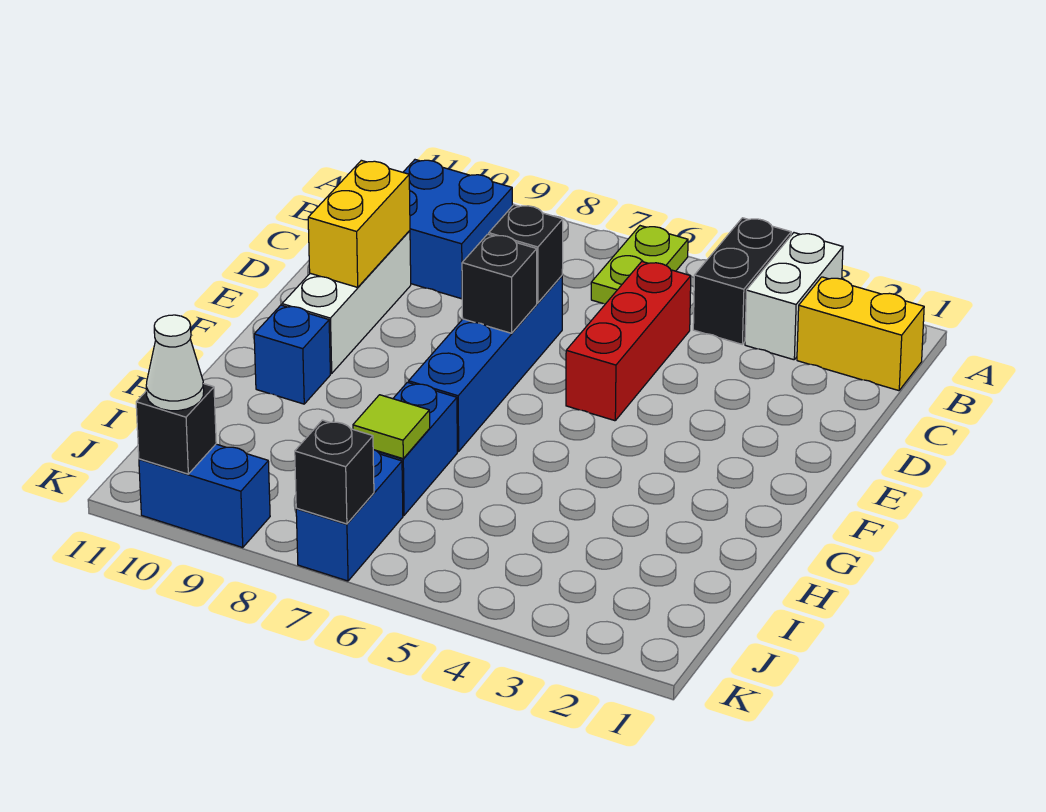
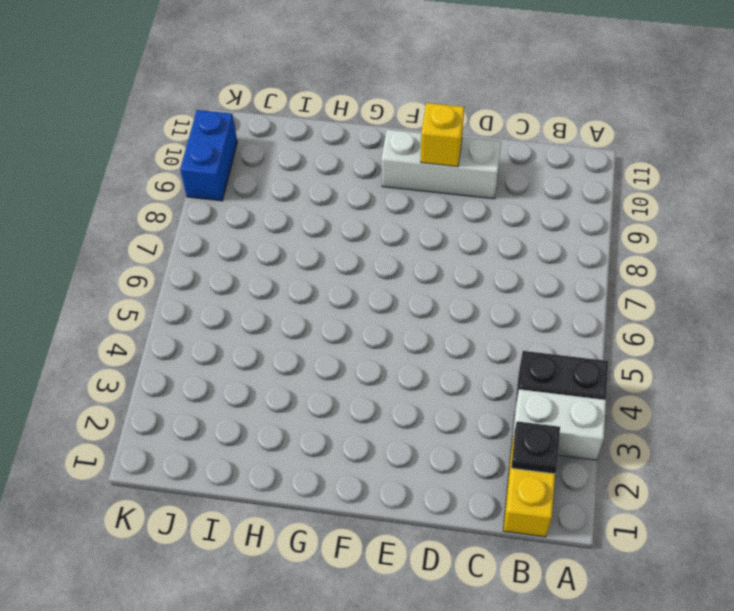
black plate B2 level 2 -> none
yellow brick E10 level 2 -> yellow brick D10:E10 level 2
none -> lime plate A6:B6 level 1
none -> blue brick B9:C10 level 1
none -> red brick C5:E5 level 1

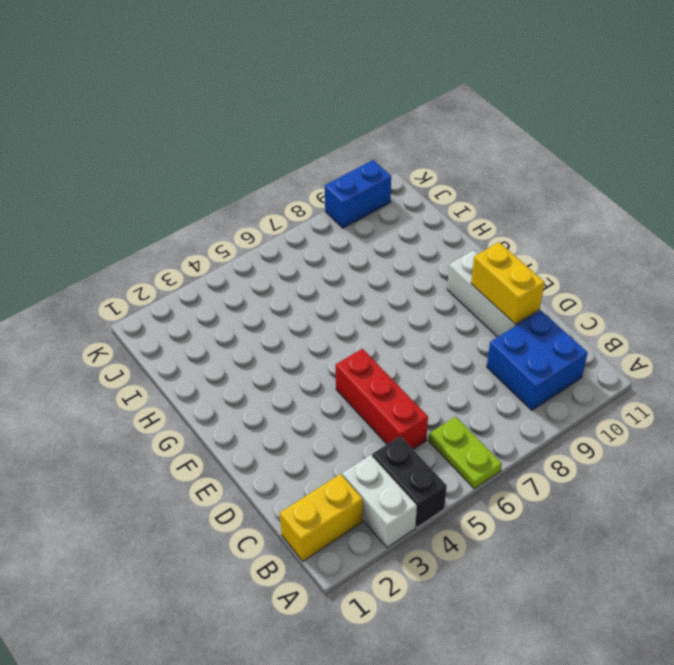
none -> blue brick D7:G7 level 1
none -> blue brick G10 level 1
none -> blue brick H7:I7 level 1

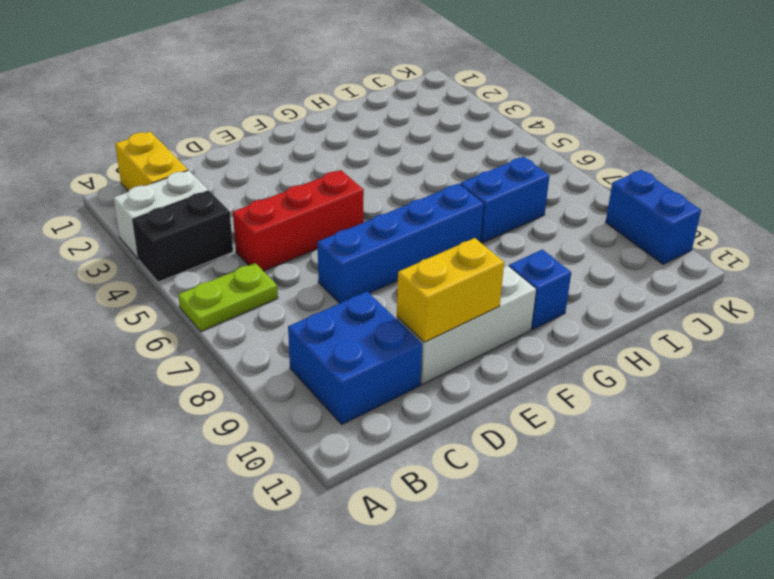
none -> blue brick J7:K7 level 1
none -> black brick D7 level 2
none -> black brick E7 level 2

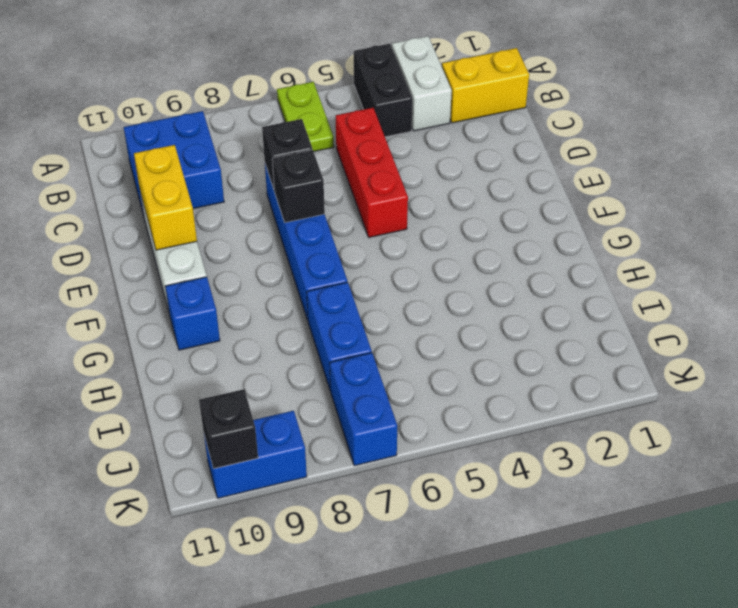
none -> lime tile I7 level 2
none -> black brick K7 level 2
none -> white cone K10 level 3

